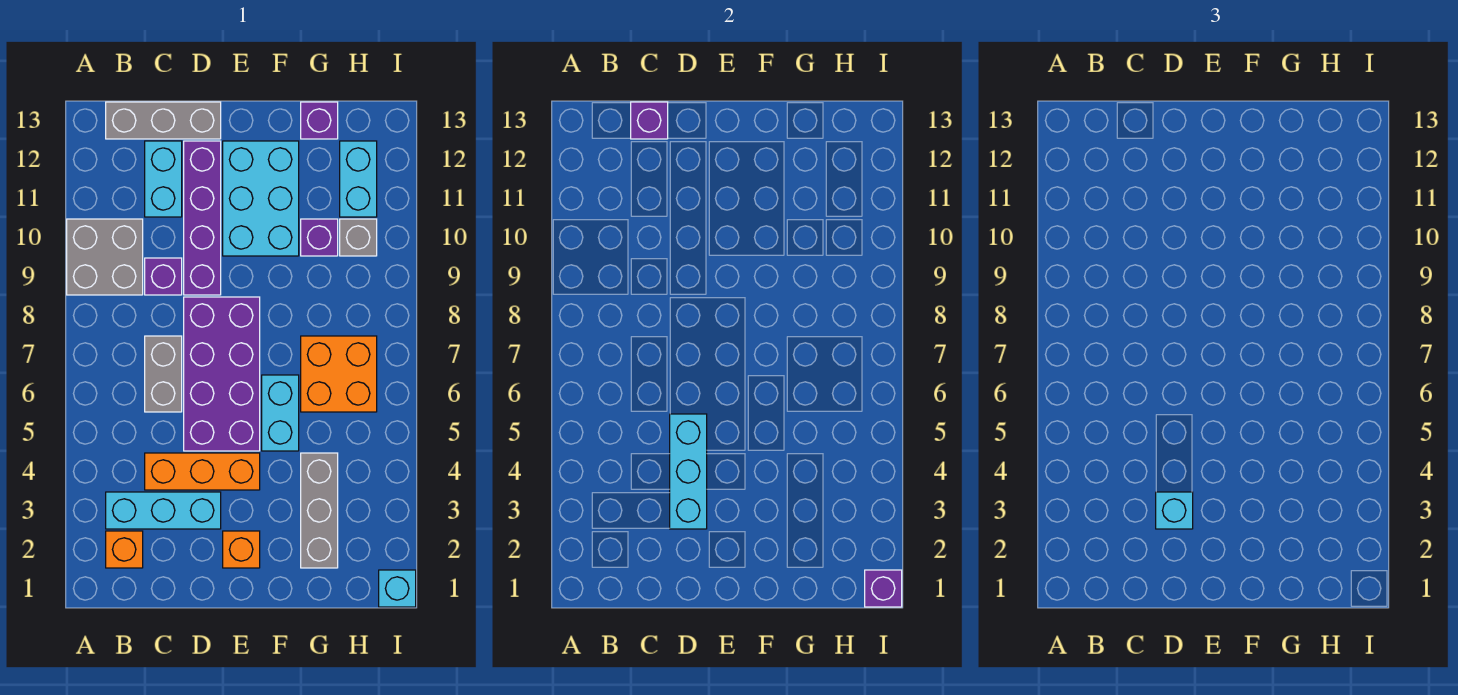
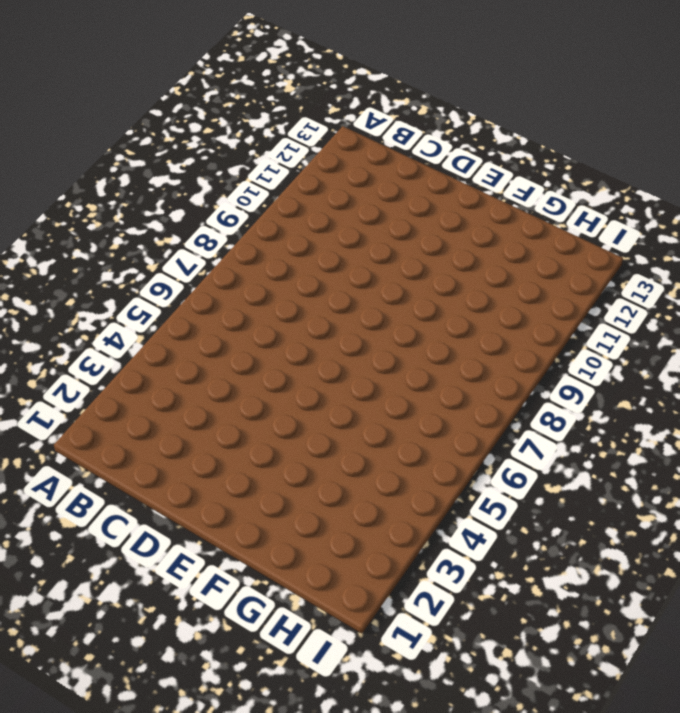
none -> grey brick A9:B10 level 1
none -> orange brick B2 level 1
none -> cyan brick B3:D3 level 1

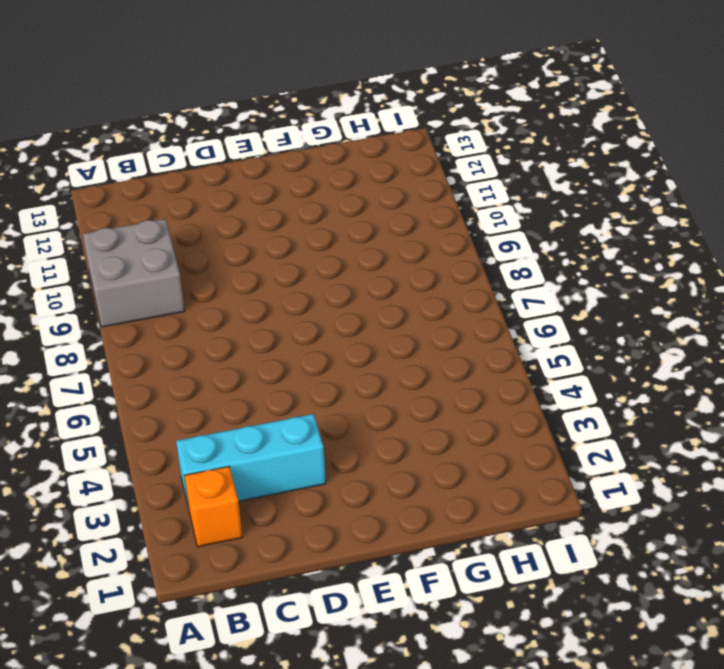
none -> grey brick B13:D13 level 1
none -> orange brick C4:E4 level 1
none -> grey brick C6:C7 level 1

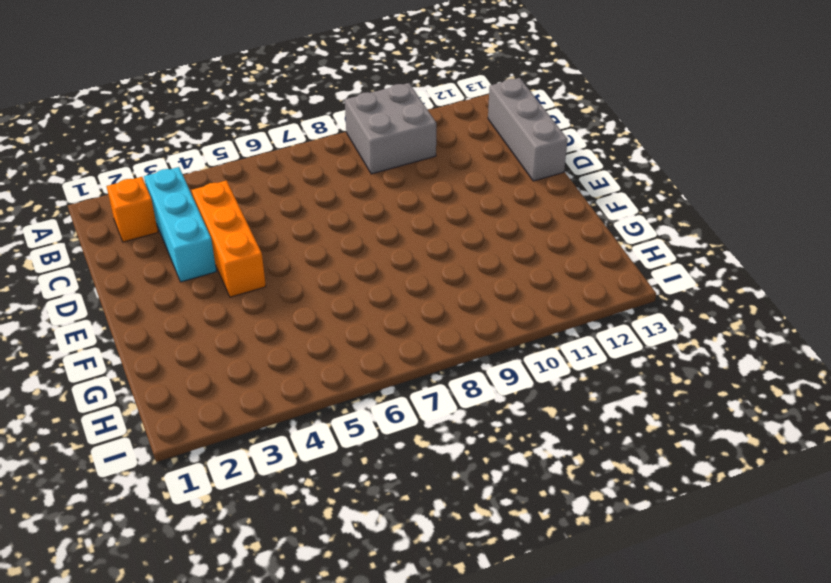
none -> grey brick C6:C7 level 1
none -> purple brick C9 level 1
none -> cyan brick C11:C12 level 1

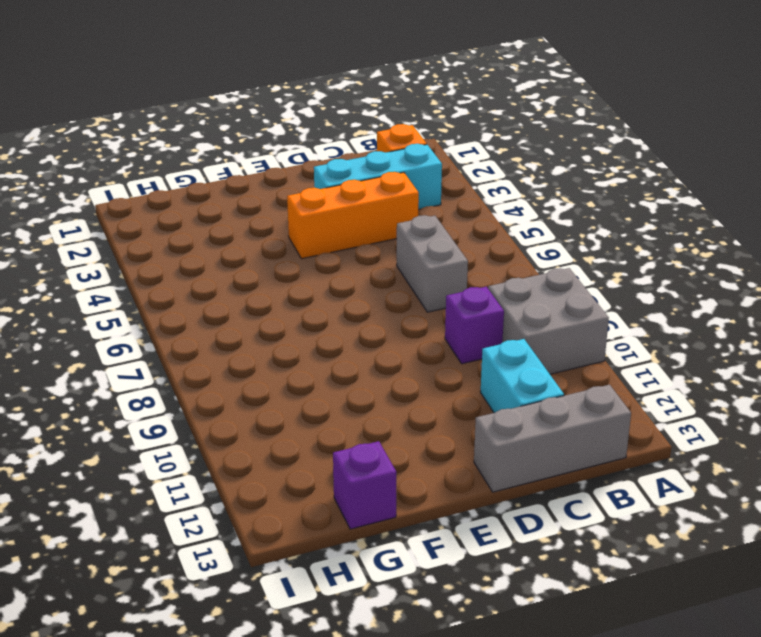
none -> purple brick D5:E8 level 1
none -> purple brick D9:D12 level 1
none -> orange brick E2 level 1

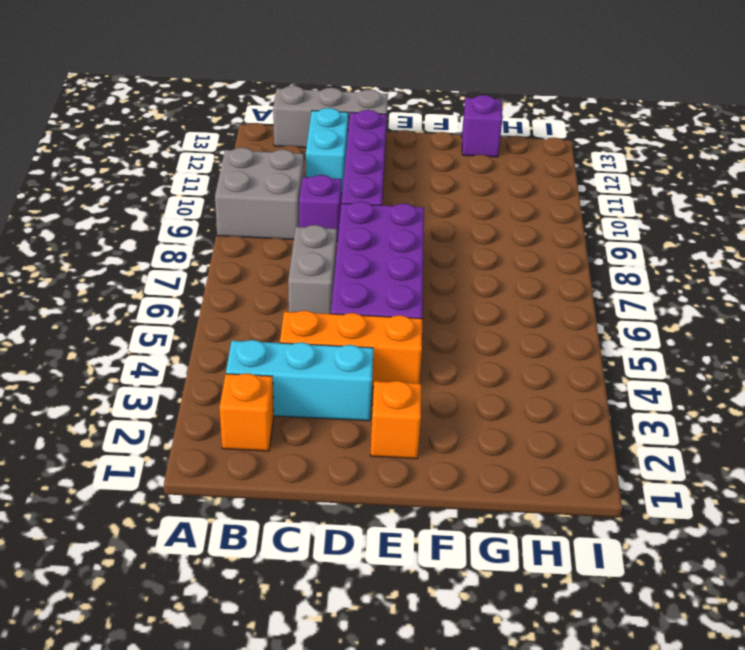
none -> cyan brick E10:F12 level 1
none -> cyan brick F5:F6 level 1
none -> grey brick G2:G4 level 1

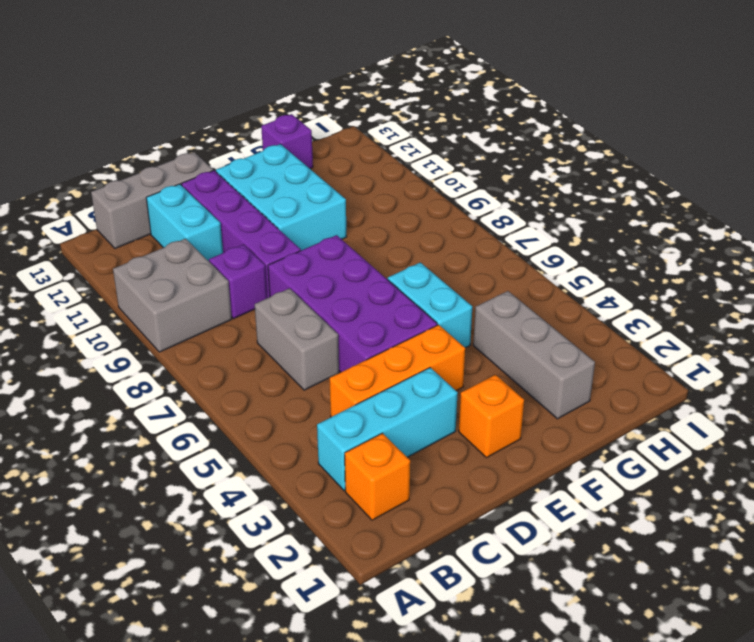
none -> orange brick G6:H7 level 1
none -> purple brick G10 level 1
none -> grey brick H10 level 1

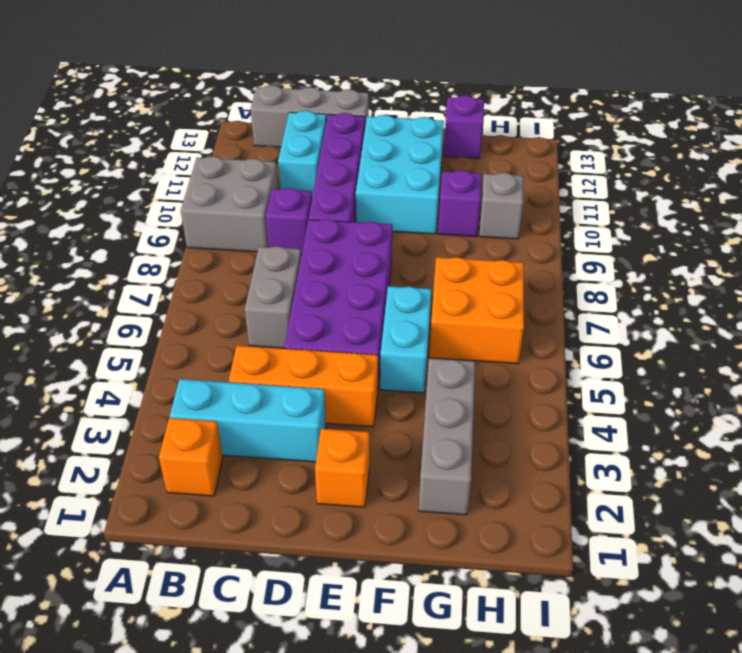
none -> cyan brick H11:H12 level 1
none -> cyan brick I1 level 1
none -> purple brick C13 level 2

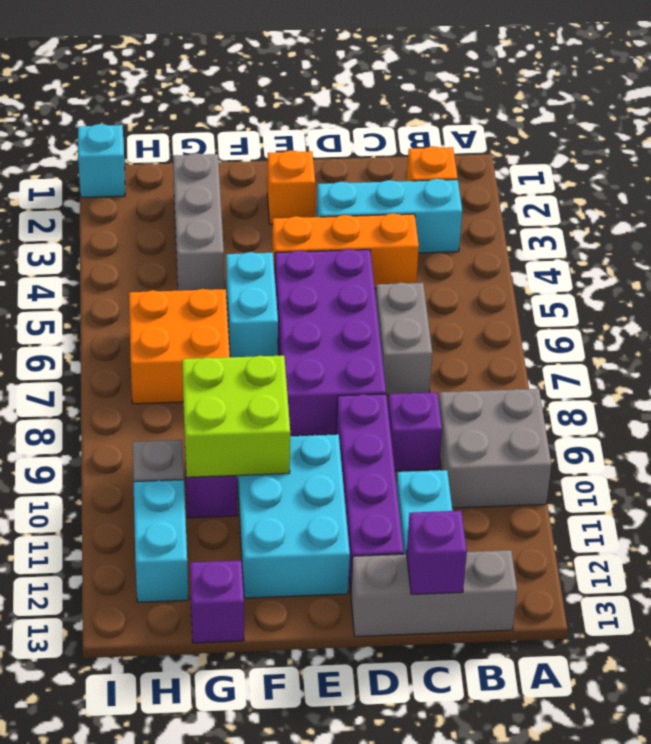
lime brick F9:G10 level 2 -> none
none -> cyan brick D3:D5 level 2
none -> purple brick I1 level 2
none -> cyan brick D3 level 3

